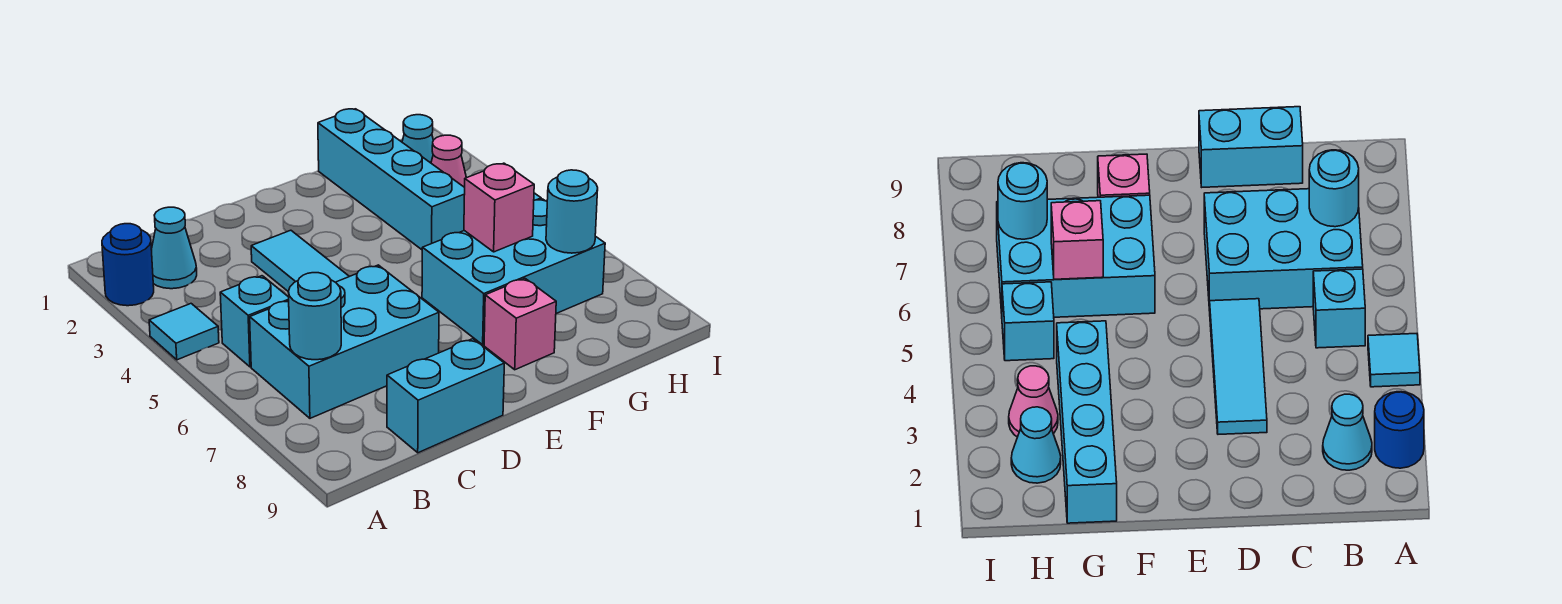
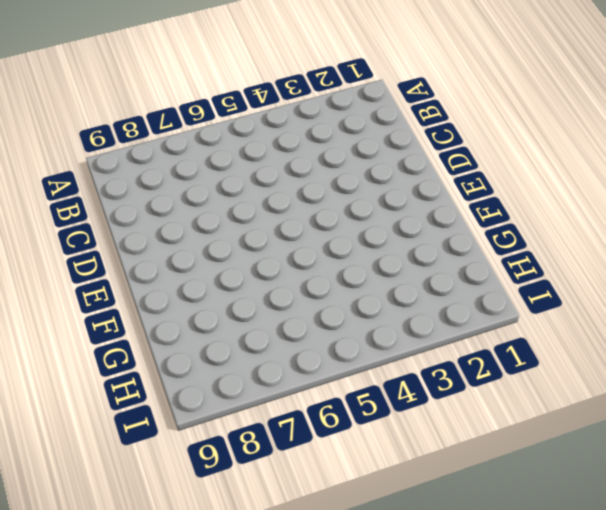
none -> blue round brick A2 level 1
none -> cyan tile A4 level 1
none -> cyan cone B2 level 1

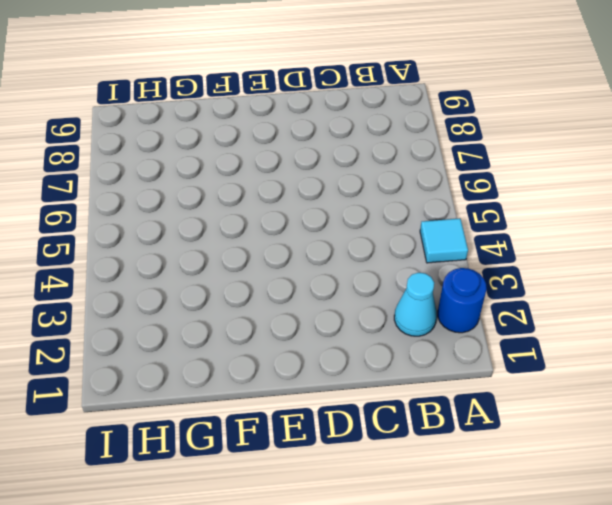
none -> cyan brick B5 level 1
none -> cyan brick B6:D7 level 1
none -> cyan brick C9:D9 level 1

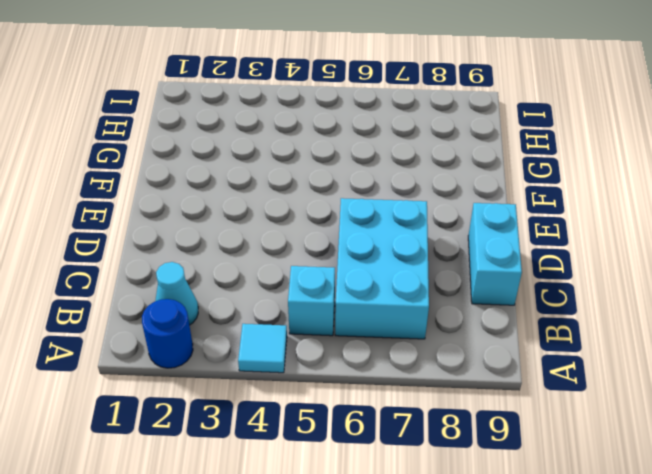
none -> cyan tile D3:D5 level 1
none -> cyan brick F6:H7 level 1
none -> pink brick F8 level 1

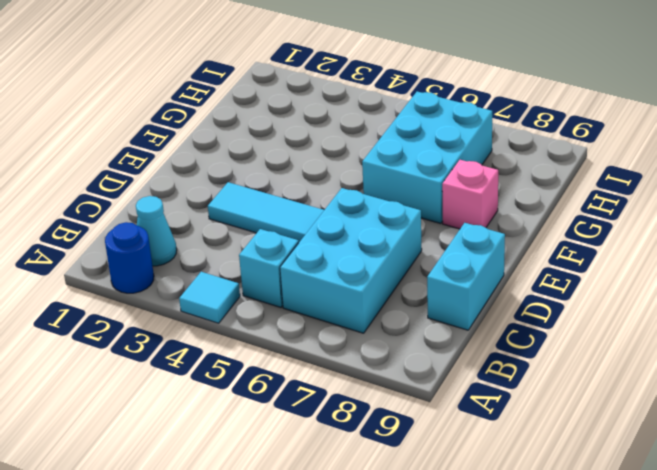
none -> cyan brick G1:G4 level 1
none -> cyan cone H2 level 1
none -> pink cone H3 level 1

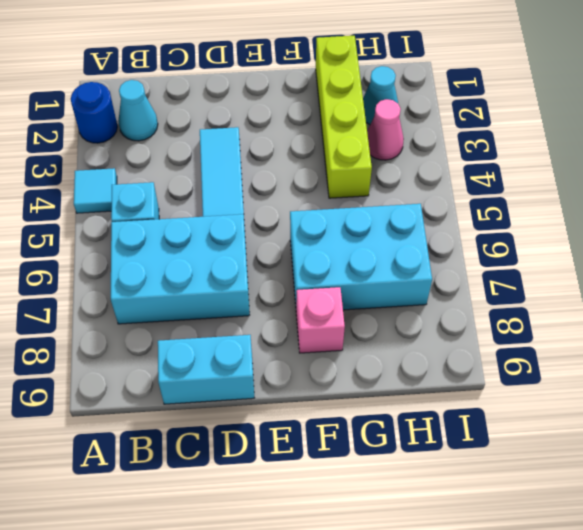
lime brick G1:G4 level 1 -> cyan brick G1:G4 level 1
none -> cyan brick H5 level 1
none -> cyan round brick B7 level 2
none -> pink brick G6 level 2

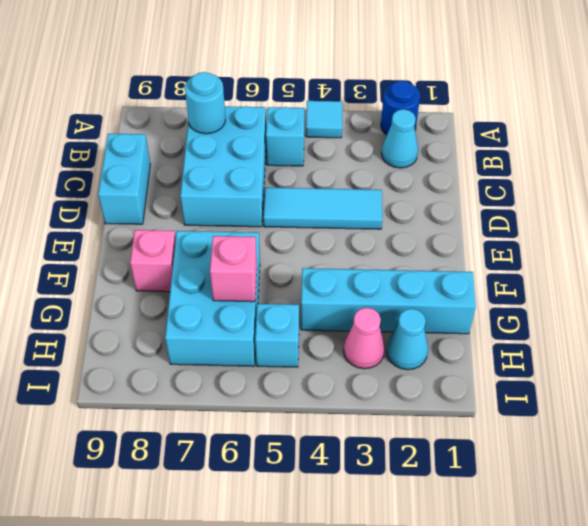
none -> cyan round brick H7 level 2

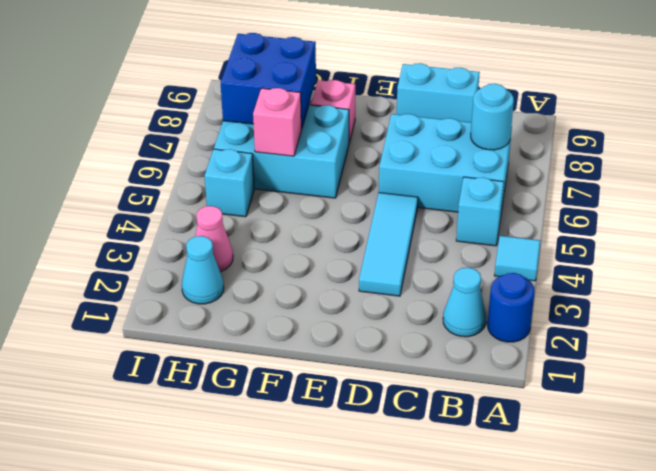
blue brick G7:H8 level 2 -> cyan round brick H7 level 2
none -> cyan brick G1:G4 level 1

